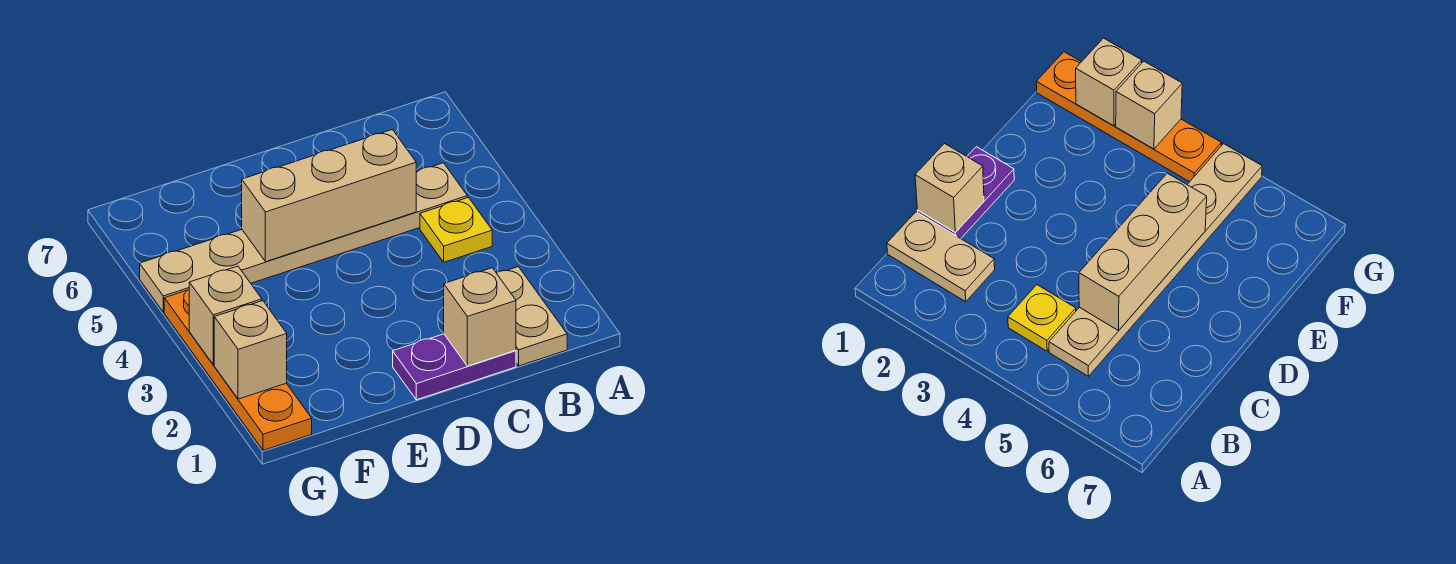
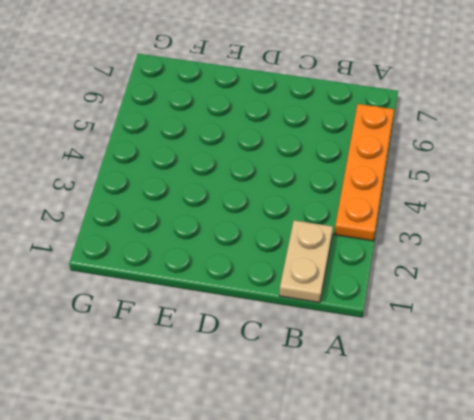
orange plate A3:A6 level 1 -> orange plate G1:G4 level 1
none -> yellow plate B4 level 1
none -> tan plate B5:G5 level 1

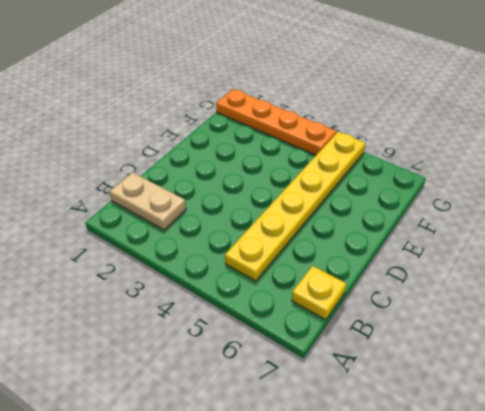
yellow plate B5:G5 level 1 -> tan plate B5:G5 level 1
yellow plate B7 level 1 -> yellow plate B4 level 1
none -> purple plate C1:D1 level 1
none -> tan brick C1 level 2

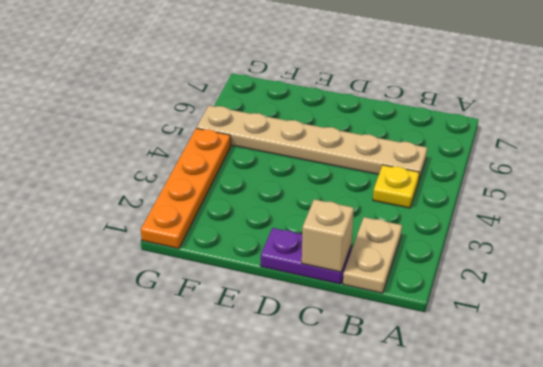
none -> tan brick C5:E5 level 2
none -> tan brick G2 level 2

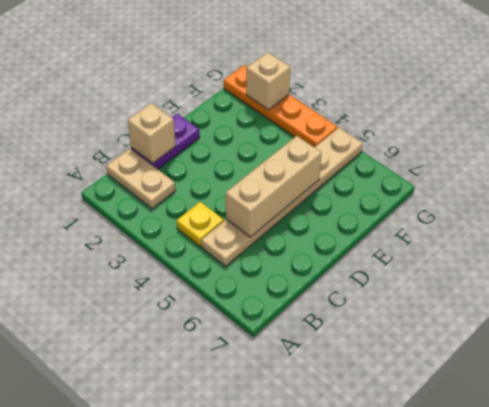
none -> tan brick G3 level 2

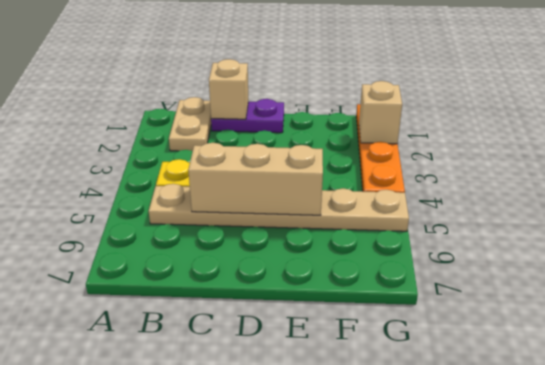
none -> tan brick G3 level 2

